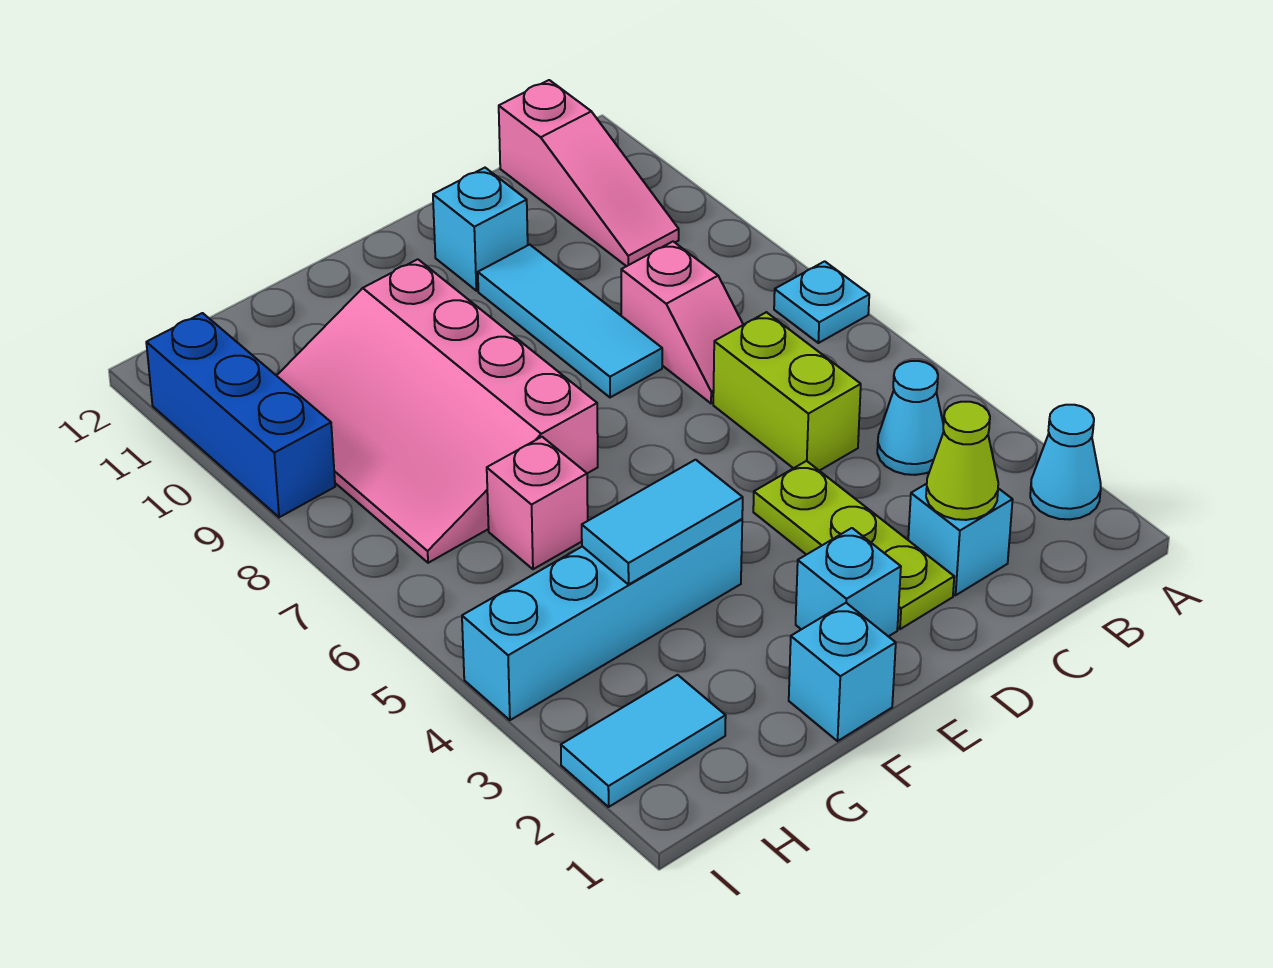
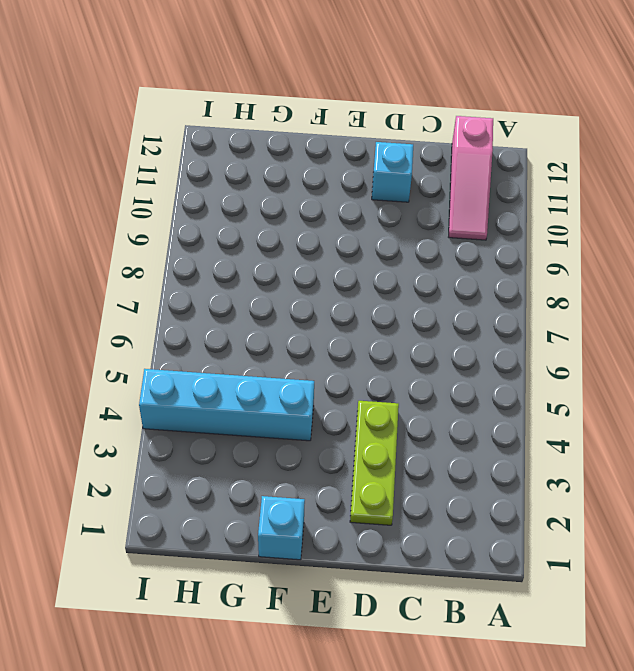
none -> cyan cone A2 level 1
none -> cyan plate A7 level 1
none -> cyan cone B4 level 1

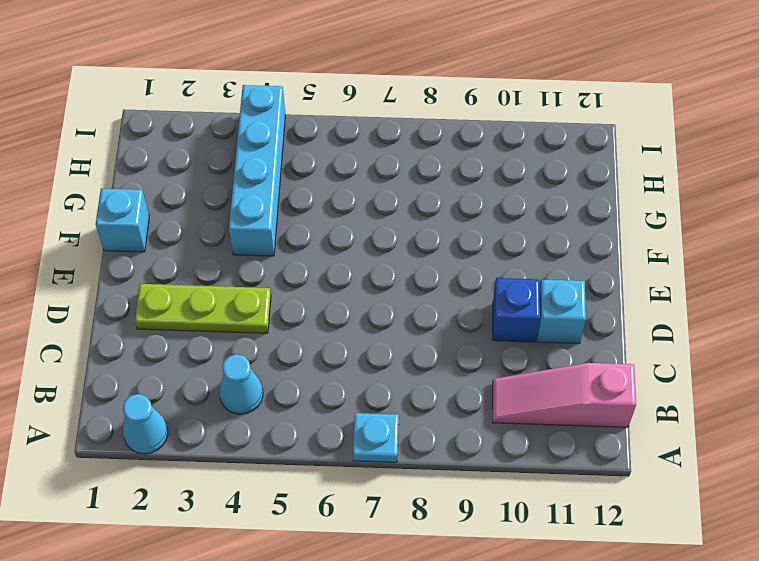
blue brick D10 level 1 -> cyan tile D8:D10 level 1
none -> cyan brick C2 level 1
none -> lime brick C5:C6 level 1
none -> pink slope C7:C8 level 1 top 8

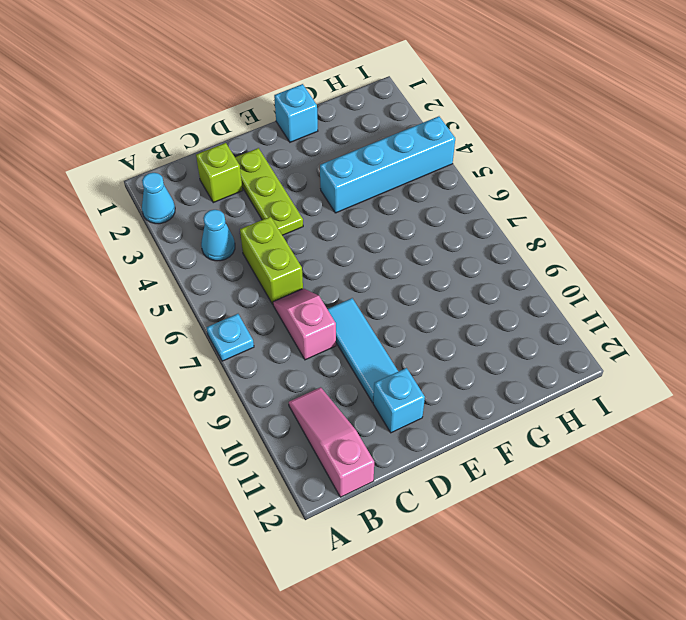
lime brick C2 level 1 -> cyan brick C2 level 1
none -> cyan brick E2 level 1
none -> pink slope F7:H10 level 1 top F
none -> pink brick G6 level 1

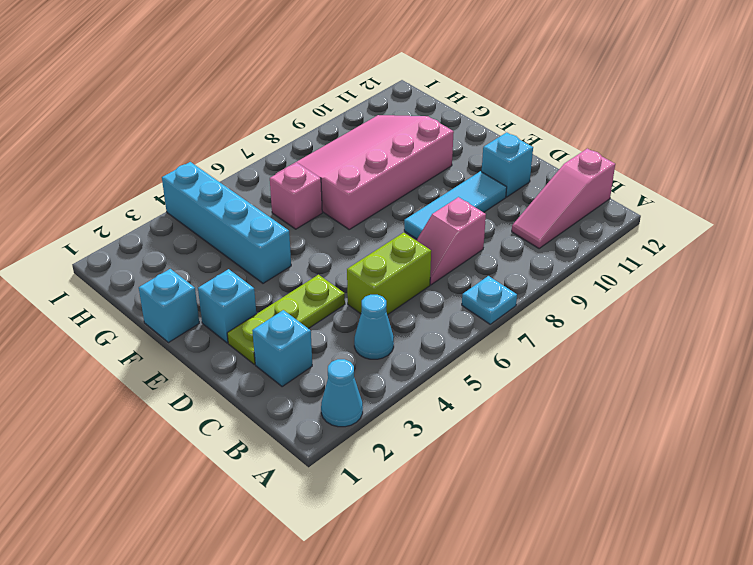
none -> cyan tile H2:I2 level 1
none -> blue brick I9:I11 level 1
none -> lime cone C2 level 2

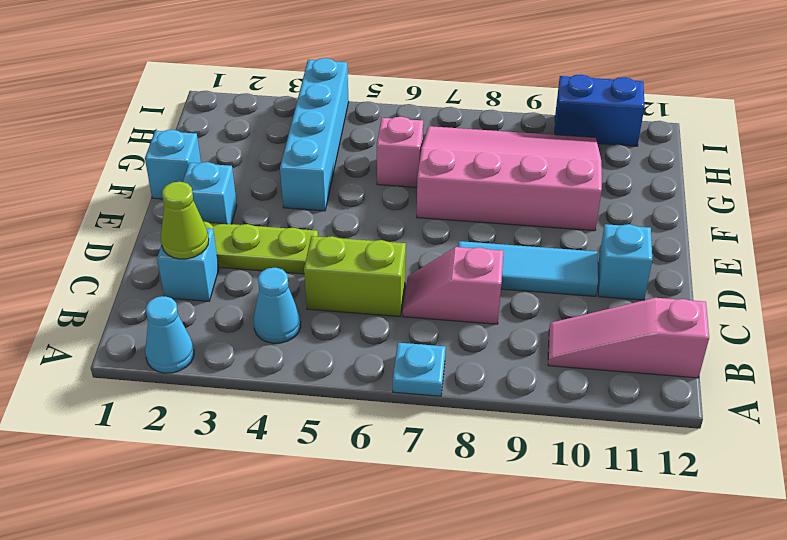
blue brick I10:I11 level 1 -> blue brick I9:I11 level 1
none -> cyan tile H2:I2 level 1
none -> cyan tile F4:G4 level 2

